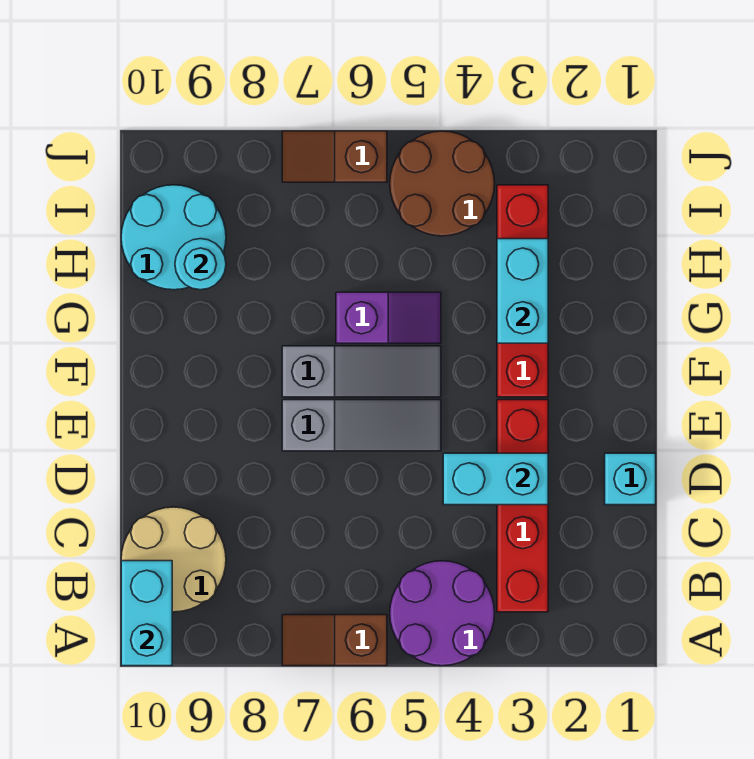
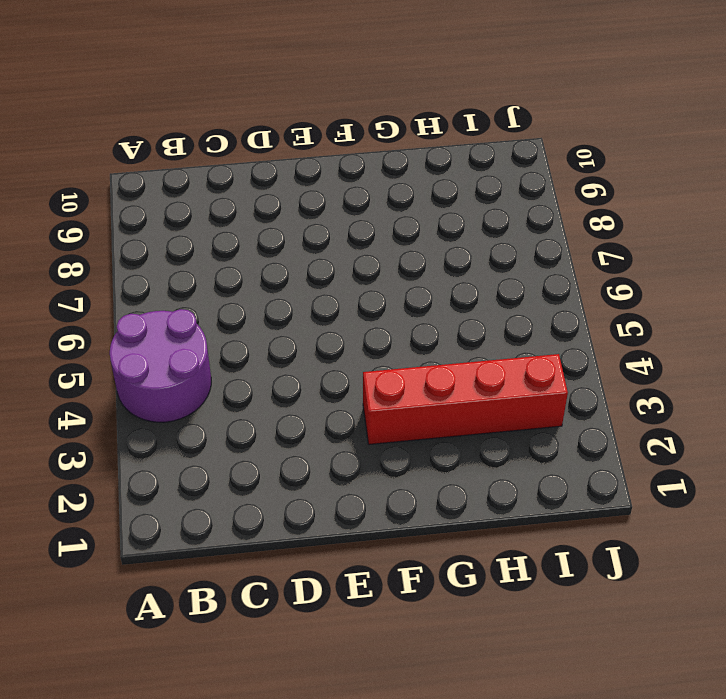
none -> brown slope A6:A7 level 1 top 6
none -> red brick B3:E3 level 1
none -> tan round brick B9:C10 level 1

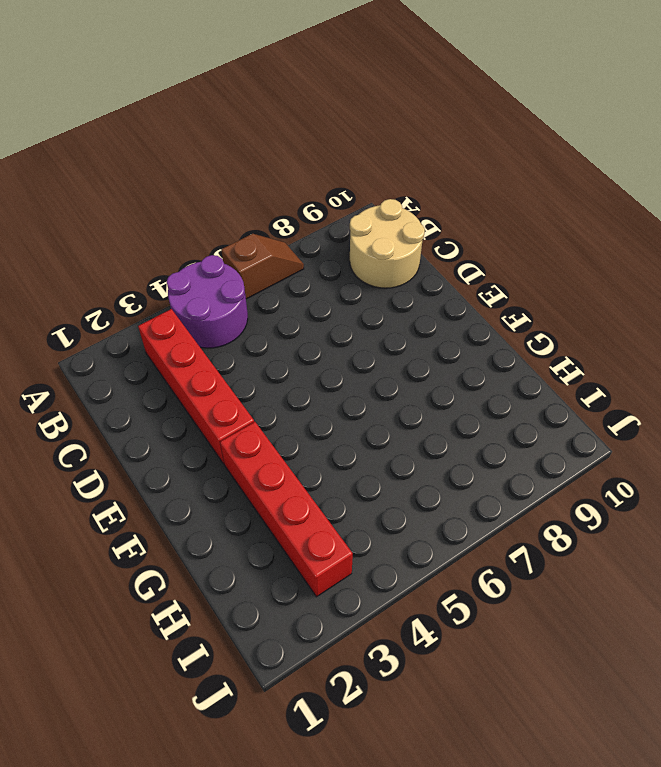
none -> cyan brick D1 level 1
none -> grey slope E5:E7 level 1 top 7
none -> grey slope F5:F7 level 1 top 7

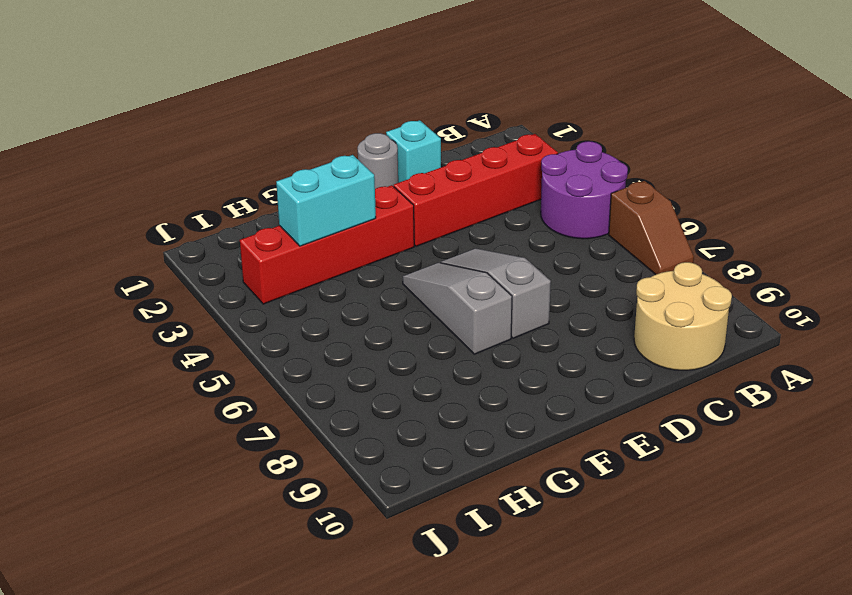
grey round brick E1 level 1 -> none
none -> purple slope G5:G6 level 1 top 6
none -> cyan round brick H9:I10 level 1
none -> brown round brick I4:J5 level 1

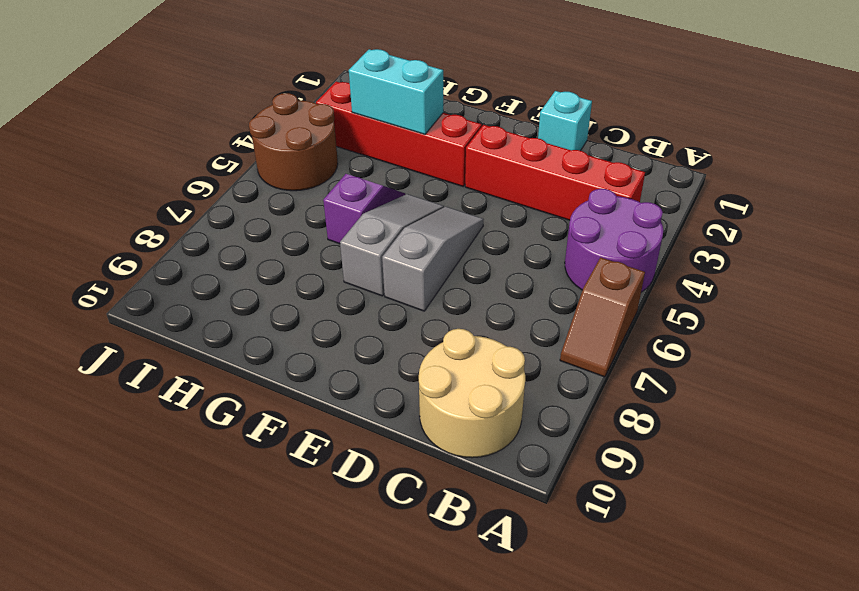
none -> cyan round brick H9:I10 level 1
none -> brown slope J6:J7 level 1 top 6
none -> cyan brick A10:B10 level 2

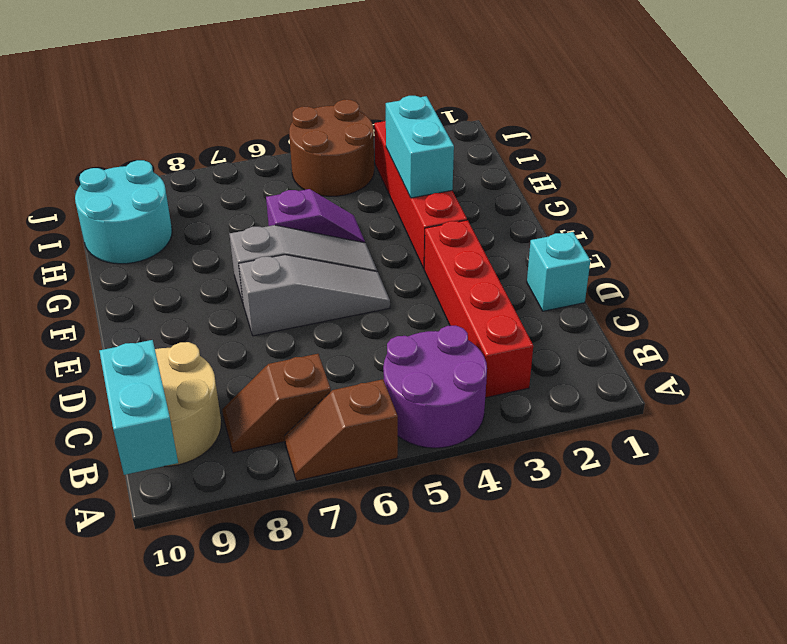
brown slope B7:B8 level 1 top 7 -> brown slope J6:J7 level 1 top 6
none -> cyan brick D3:D4 level 2
none -> cyan round brick H9 level 2

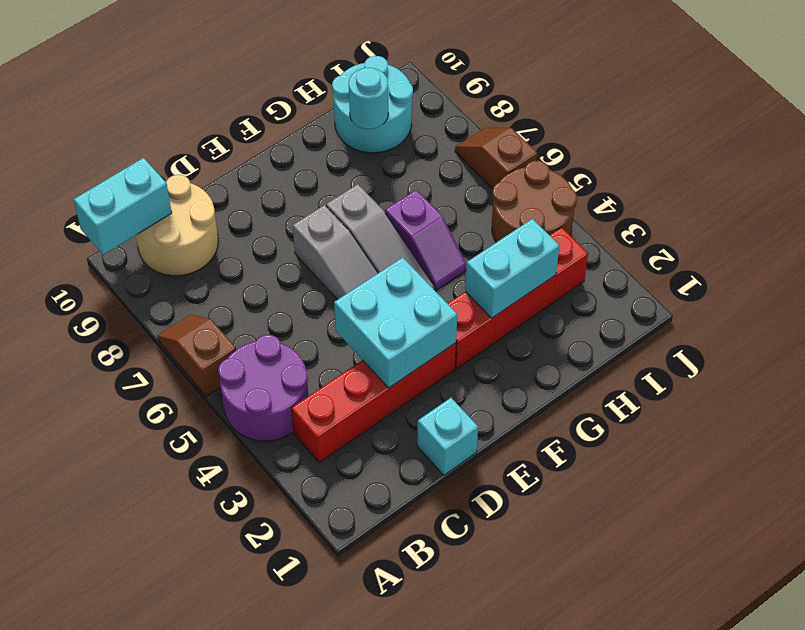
cyan brick D3:E4 level 2 -> cyan brick D3:D4 level 2

